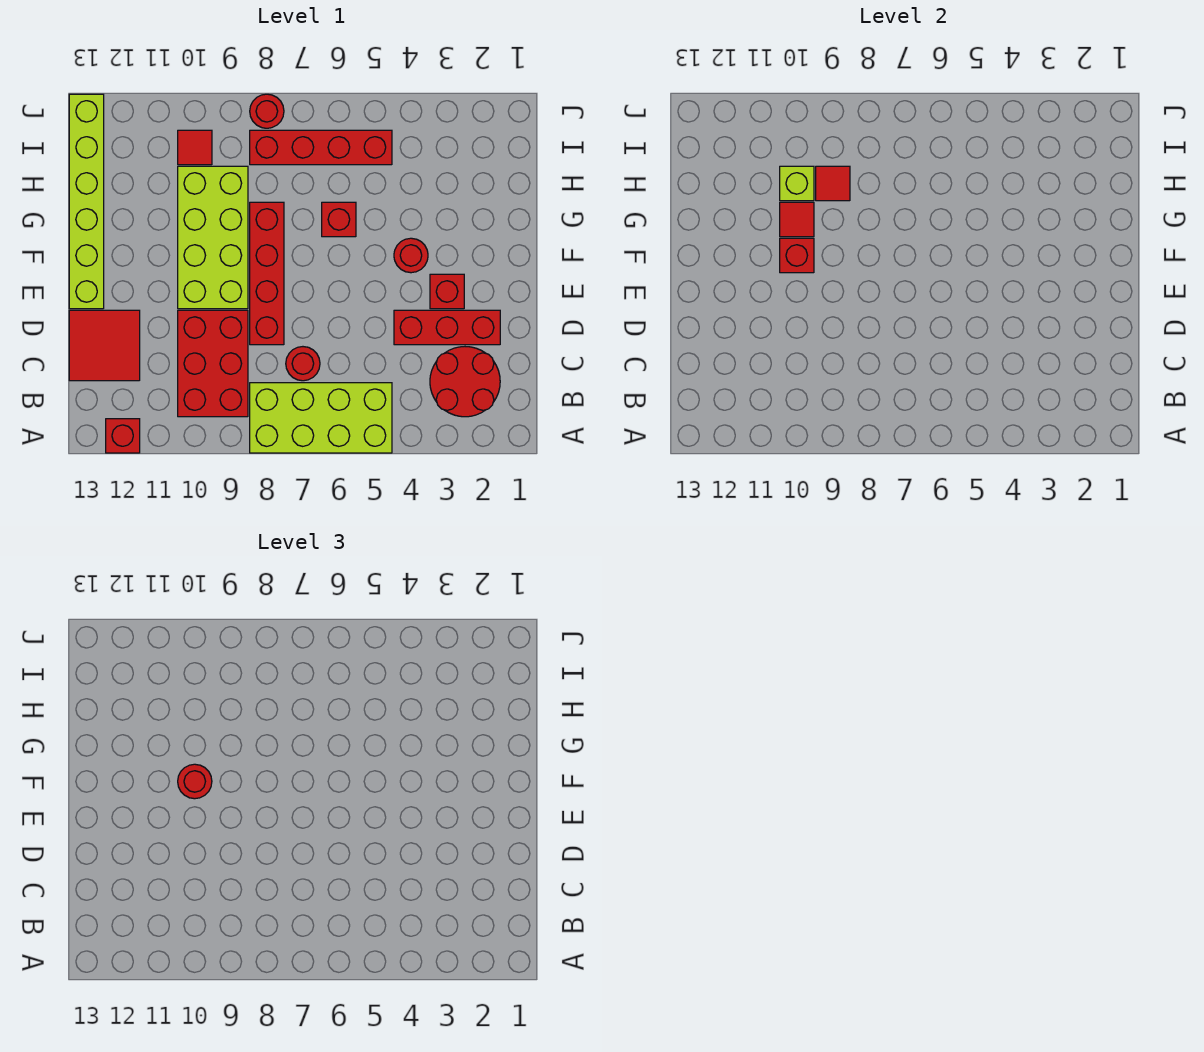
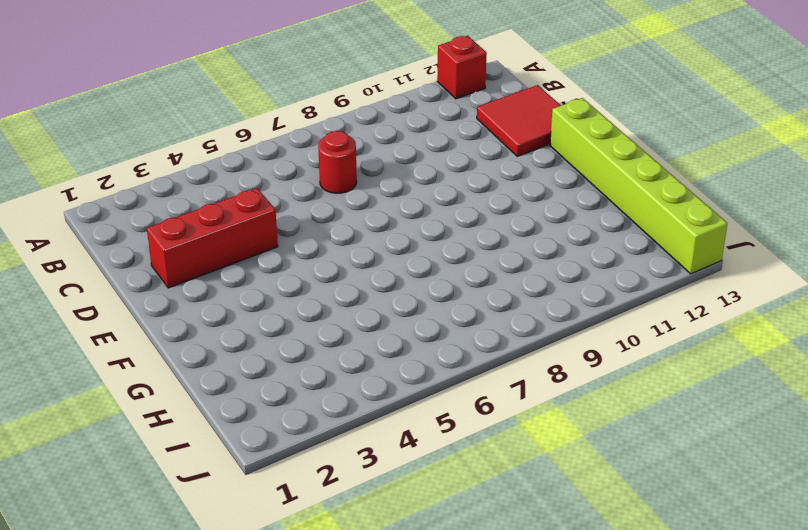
none -> lime brick A5:B8 level 1
none -> red round brick B2:C3 level 1
none -> red brick B9:D10 level 1

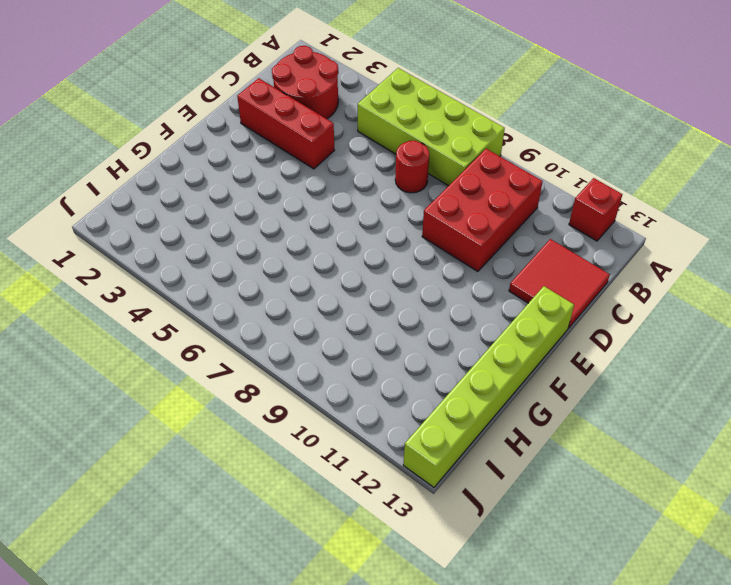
none -> red brick D8:G8 level 1
none -> red brick E3 level 1
none -> lime brick E9:H10 level 1

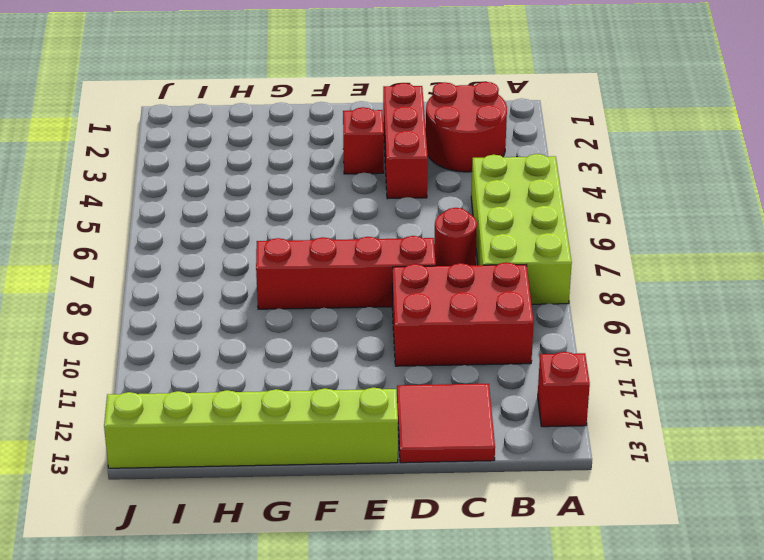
none -> lime brick E9:H10 level 1
none -> red round brick F4 level 1
none -> red brick G6 level 1

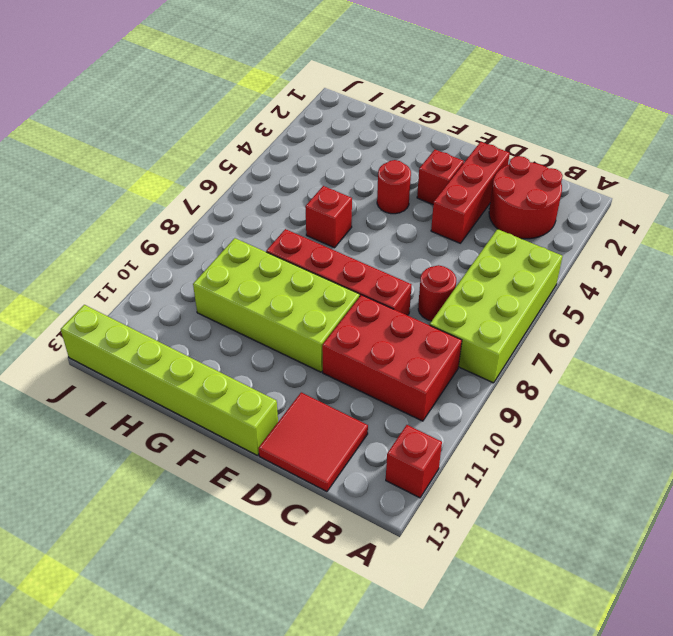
none -> red brick I5:I8 level 1
none -> red tile I10 level 1
none -> red round brick J8 level 1

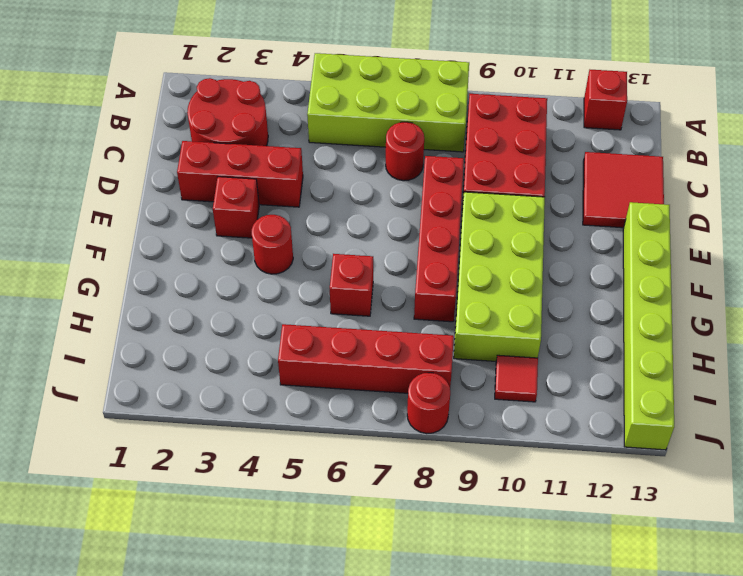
none -> red brick F10 level 2
none -> red tile G10 level 2
none -> red tile H9 level 2

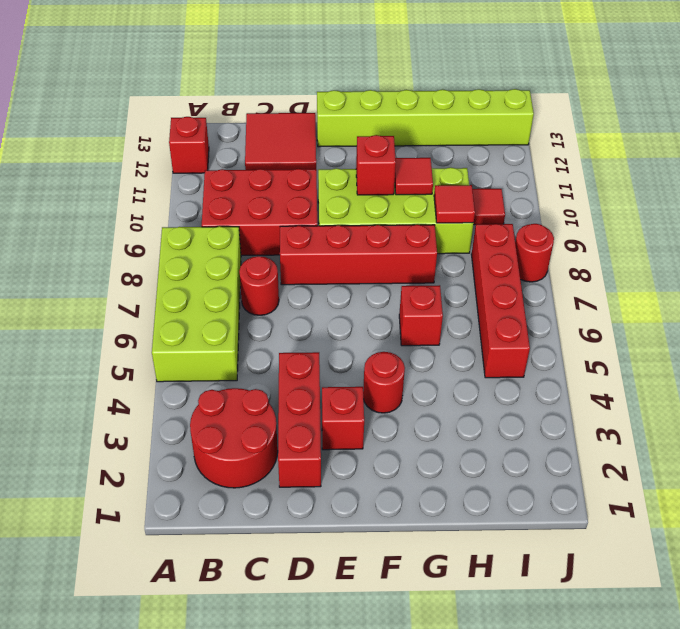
none -> lime brick H10 level 2
none -> red round brick F10 level 3

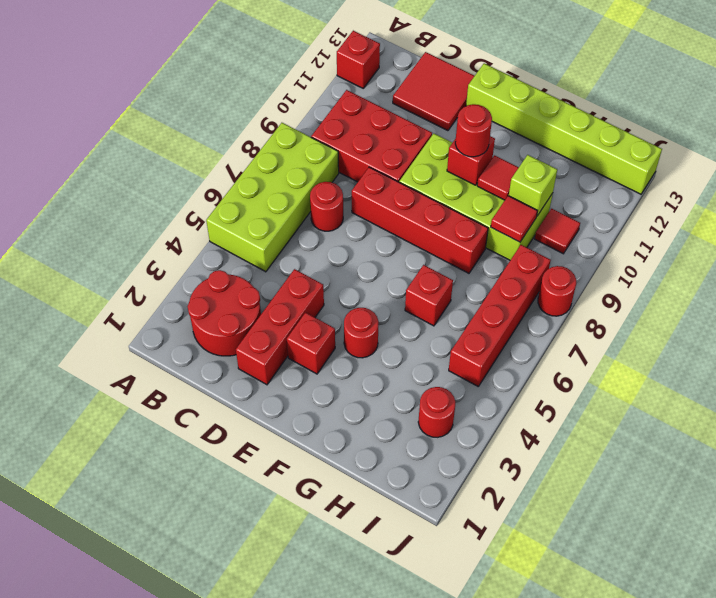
red round brick I3 level 1 -> none

